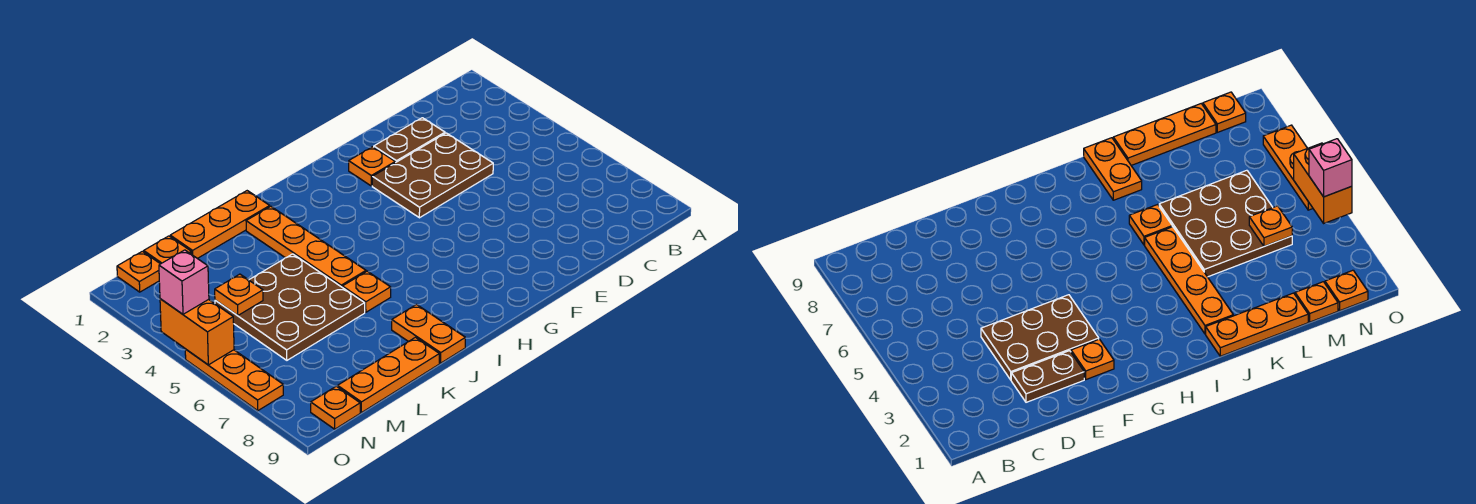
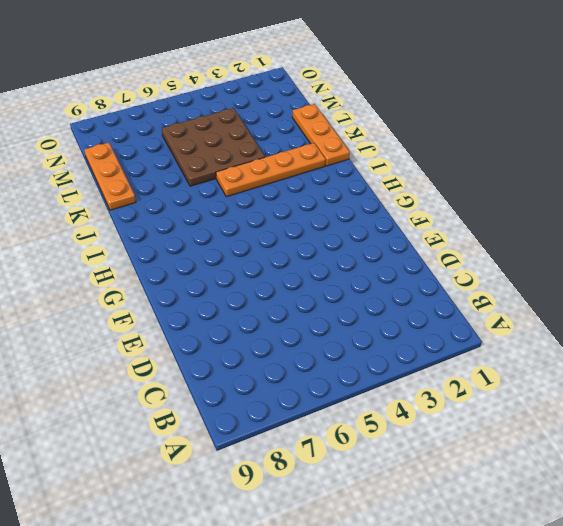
none -> brown plate D2:E2 level 1
none -> brown plate D3:F4 level 1
none -> orange plate F2 level 1

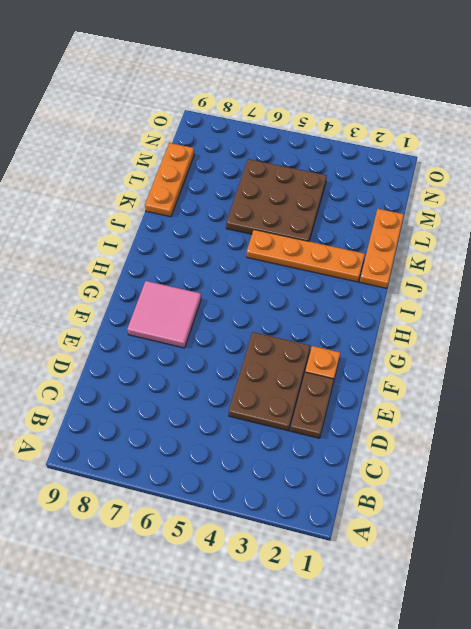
pink tile F7:G8 level 1 -> none
none -> orange plate J6 level 1
none -> orange plate J8:J9 level 1
none -> orange plate M1 level 1

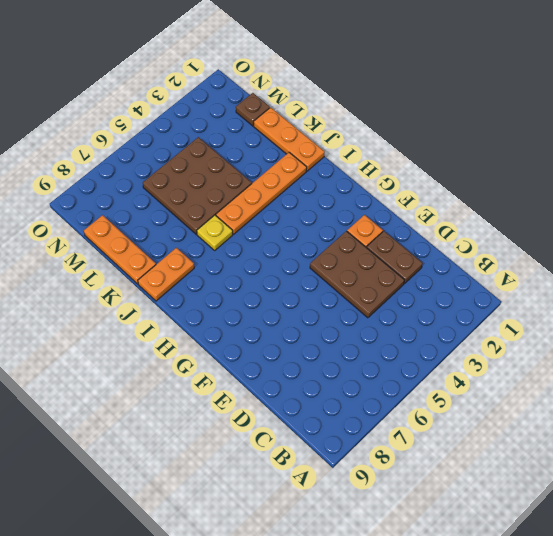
yellow plate J6 level 1 -> orange plate J6 level 1
brown plate M1 level 1 -> orange plate M1 level 1
none -> orange plate N1 level 1
none -> orange plate N9 level 1
none -> orange plate O5:O7 level 1

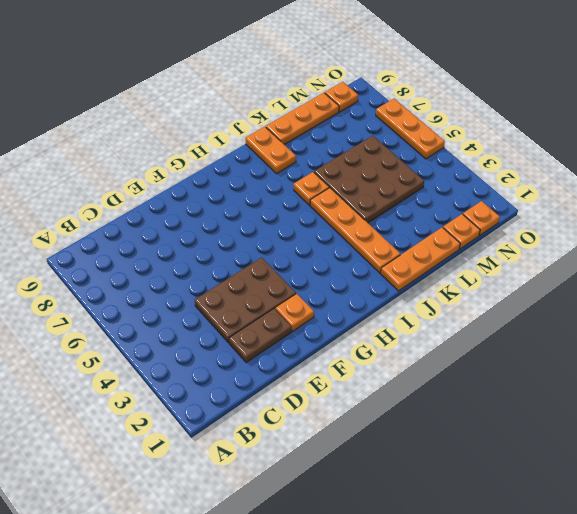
none -> orange plate M4 level 2
none -> orange brick O4:O5 level 2
none -> pink brick O4 level 3

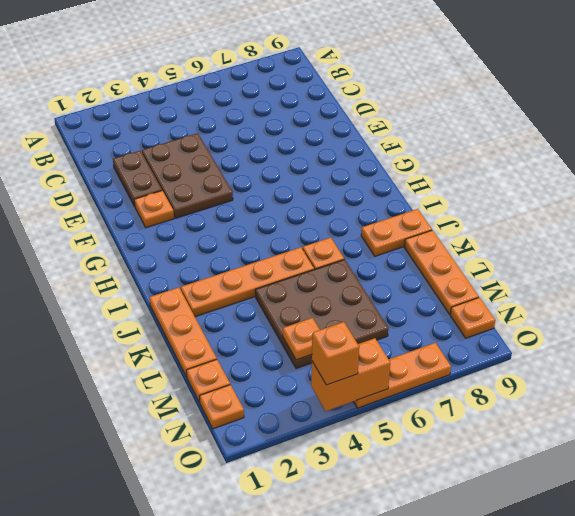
orange brick O4 level 3 -> pink brick O4 level 3

